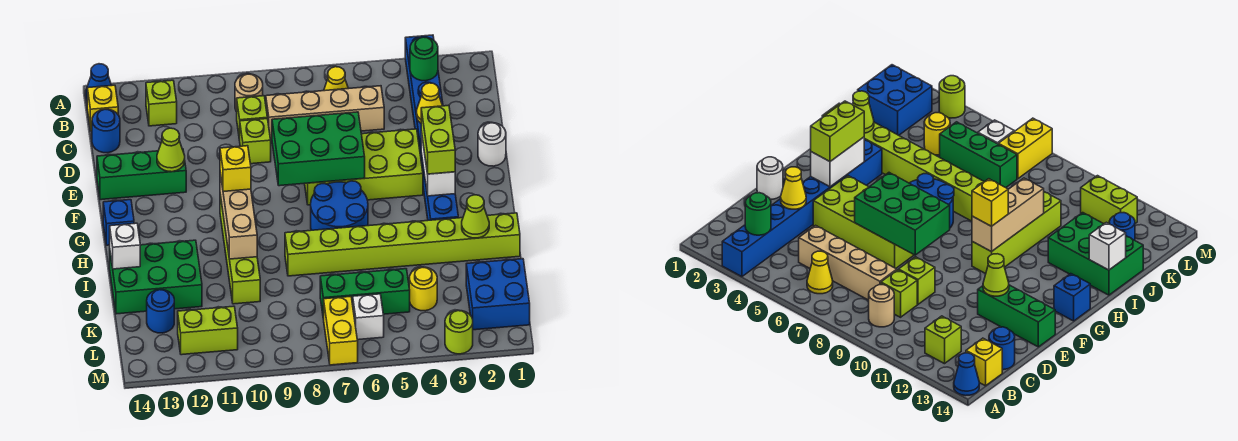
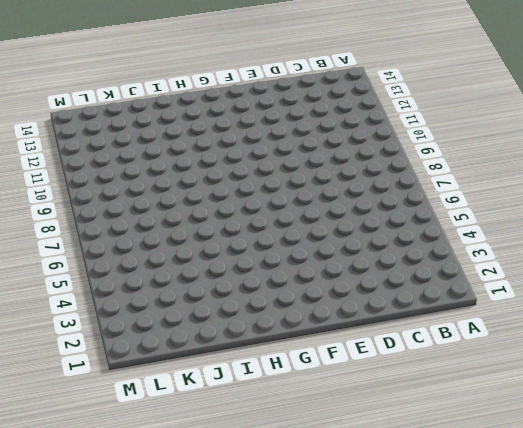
none -> blue brick A3:H3 level 1
none -> blue cone A14 level 1
none -> yellow cone B6 level 1
none -> tan round brick B9 level 1

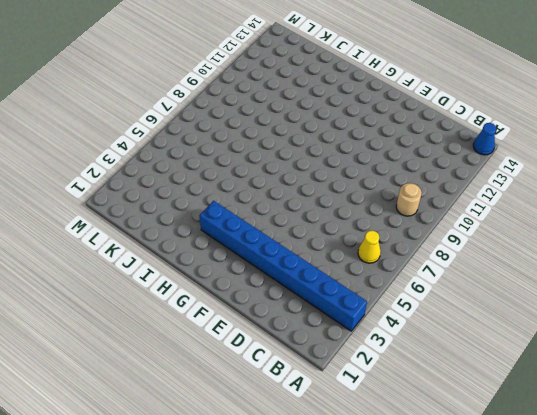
none -> lime brick B12 level 1
none -> yellow brick B14 level 1
none -> tan brick C5:C8 level 1
none -> lime brick C9 level 1

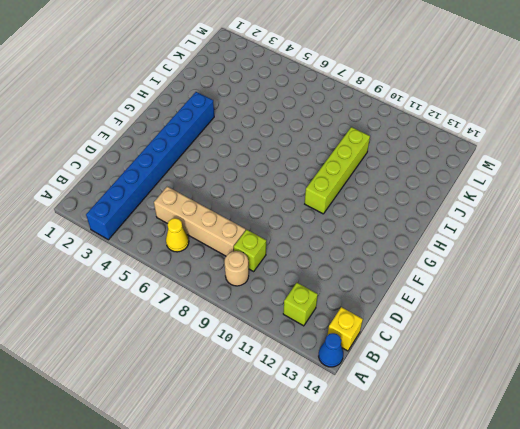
none -> blue round brick C14 level 1
none -> lime brick D9 level 1
none -> white round brick E1 level 1
none -> lime brick E4:F7 level 1

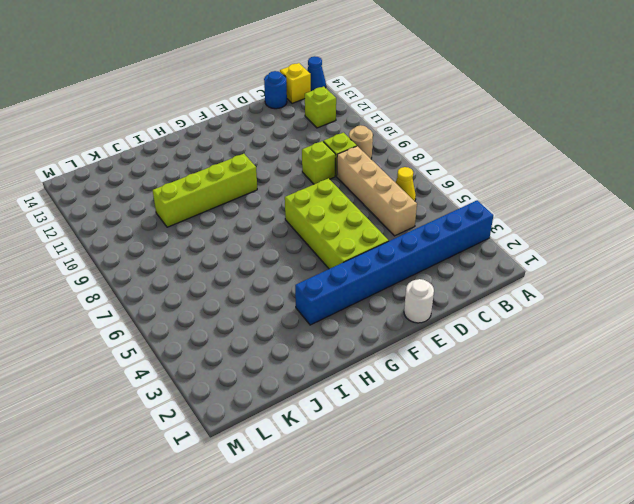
none -> green brick E12:E14 level 1
none -> blue round brick G6:H7 level 1
none -> blue brick G14 level 1
none -> lime brick I1:I8 level 1

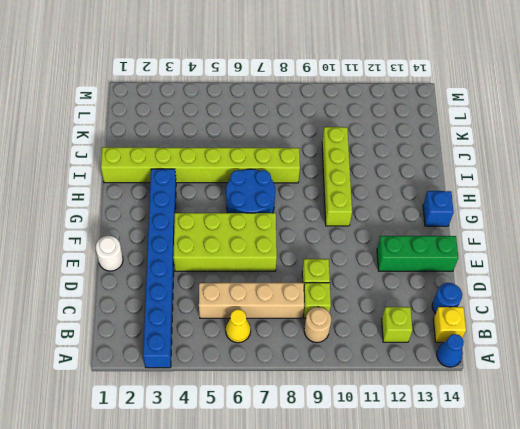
none -> green brick I12:J14 level 1
none -> blue brick K1:L2 level 1
none -> yellow round brick K4 level 1
none -> green brick K5:K7 level 1

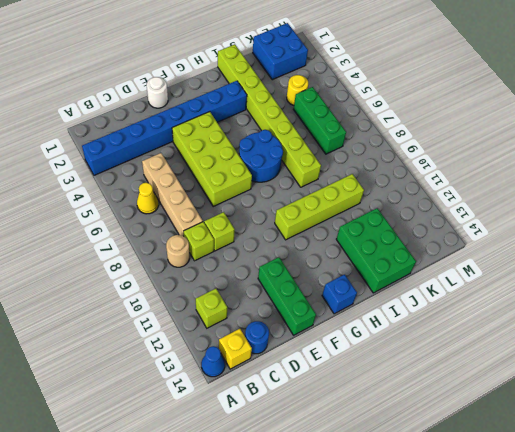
none -> blue round brick K13 level 1
none -> white brick L6 level 1
none -> yellow brick L7:M7 level 1
none -> lime brick L11:L12 level 1

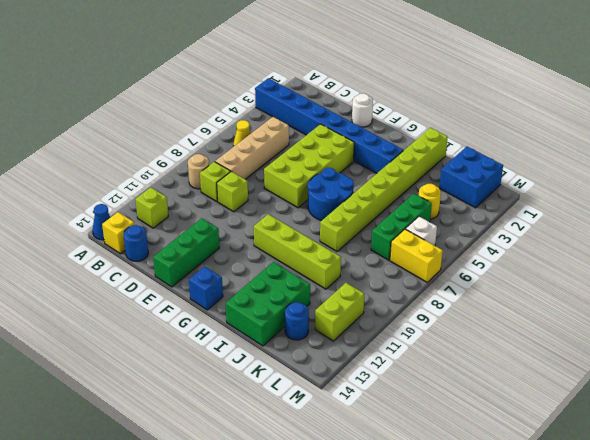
none -> lime round brick M3 level 1
none -> green round brick B3 level 2
none -> yellow cone D3 level 2
none -> green brick E6:F8 level 2

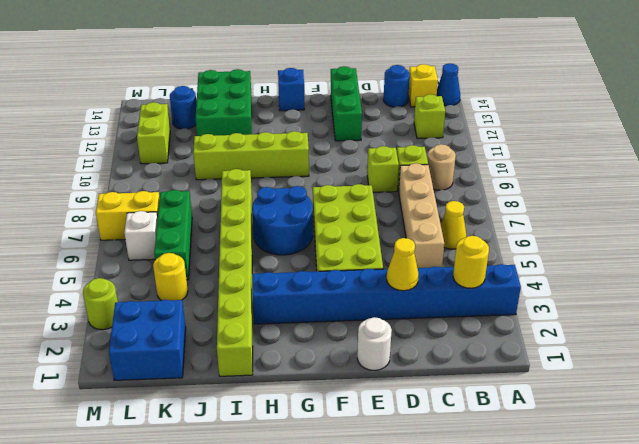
yellow round brick B3 level 2 -> green round brick B3 level 2
none -> green brick E6:F8 level 2
none -> lime cone E12 level 2
none -> white brick F3:G3 level 2
none -> tan brick G10:I10 level 2

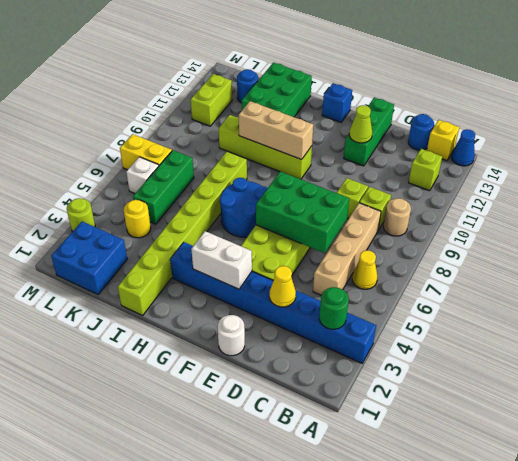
green brick D6:F7 level 2 -> green brick E6:F8 level 2
none -> lime cone I2 level 2
none -> white brick I14 level 2
none -> lime brick F3:G3 level 3
none -> yellow brick G10 level 3

